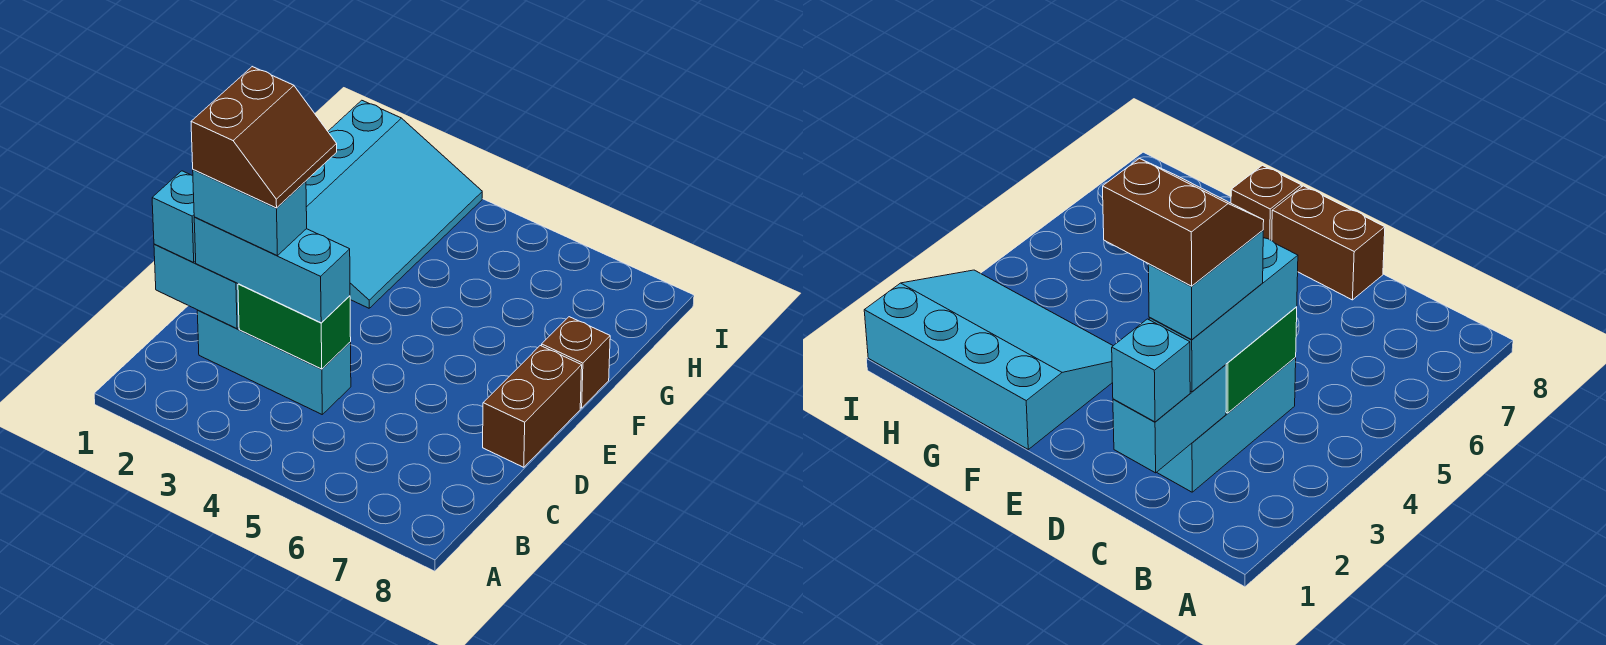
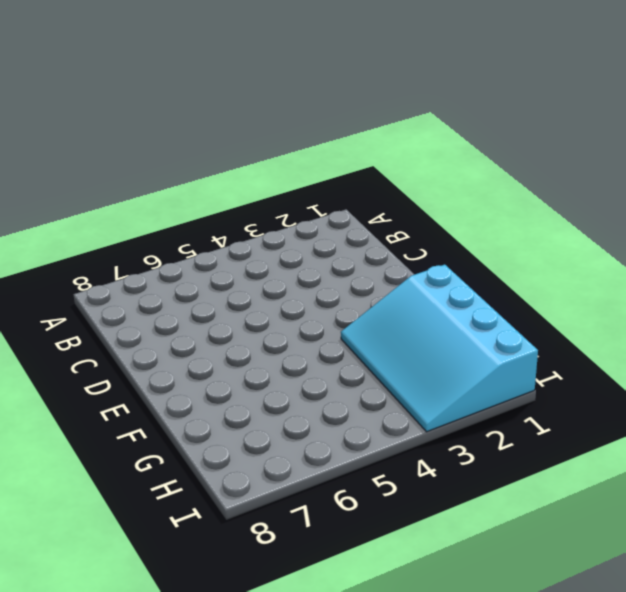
none -> cyan brick C2:C4 level 1
none -> brown brick D8:E8 level 1

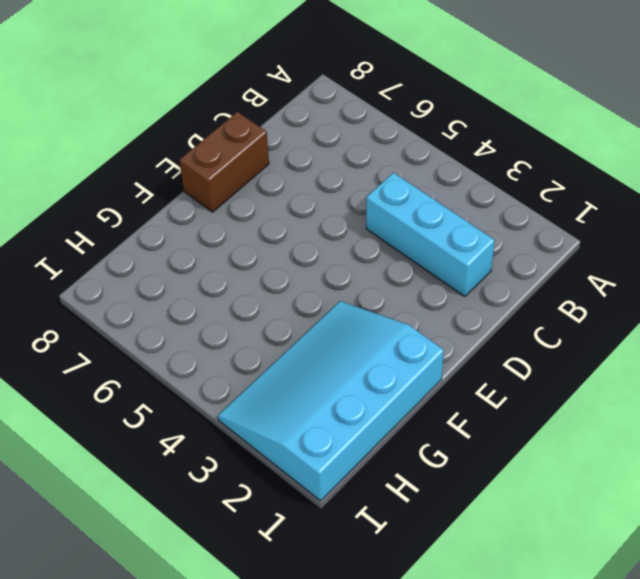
none -> brown brick F8 level 1
none -> cyan brick C1:C2 level 2

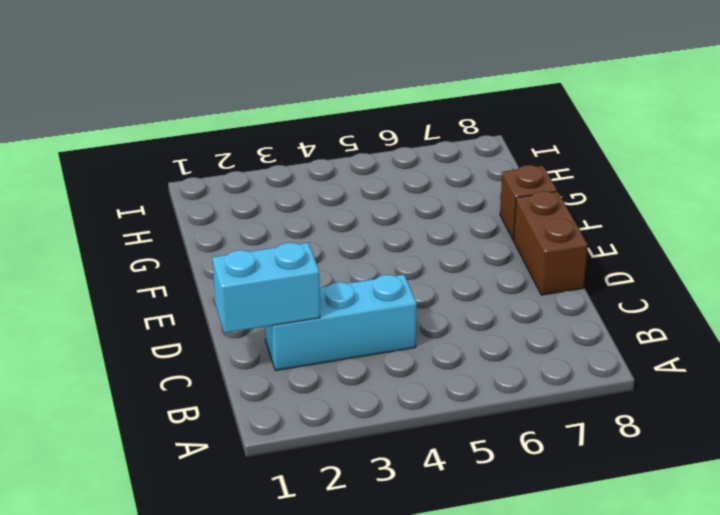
none -> cyan slope F1:I3 level 1 top 1
none -> green brick C3:C4 level 2

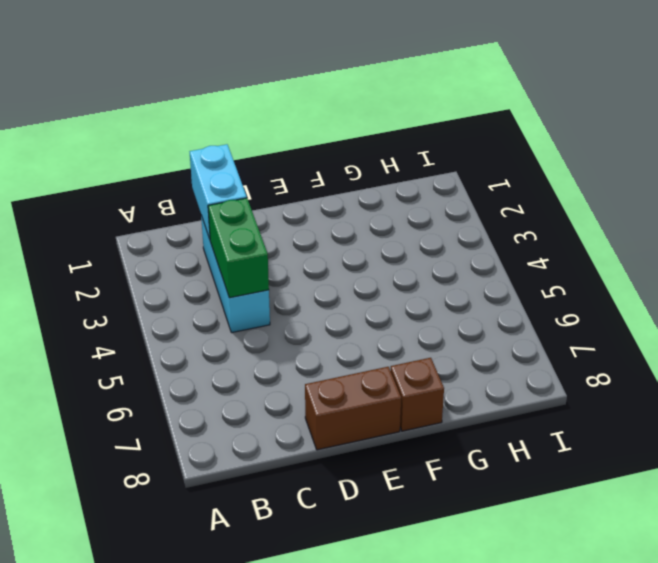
none -> cyan slope F1:I3 level 1 top 1
none -> cyan brick C1 level 3

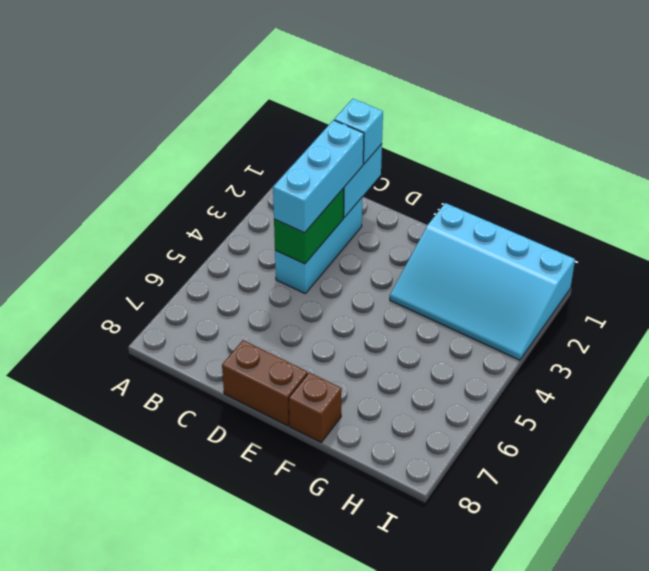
none -> cyan brick C2:C3 level 4
none -> brown slope C2:D3 level 5 top 2

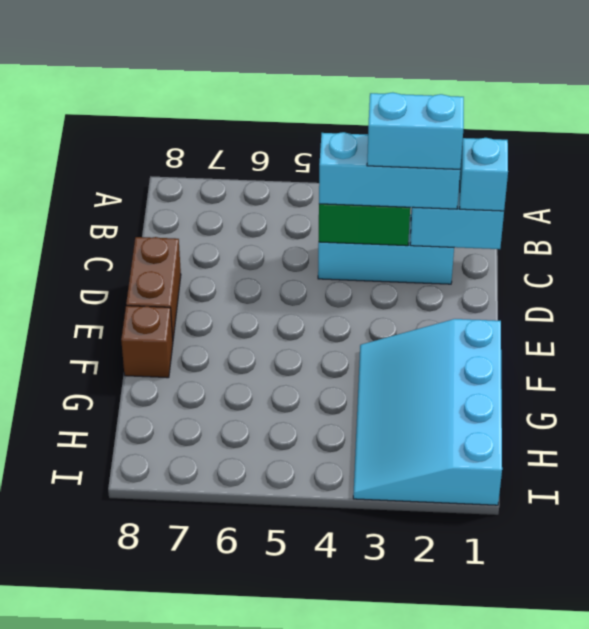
none -> brown slope C2:D3 level 5 top 2

